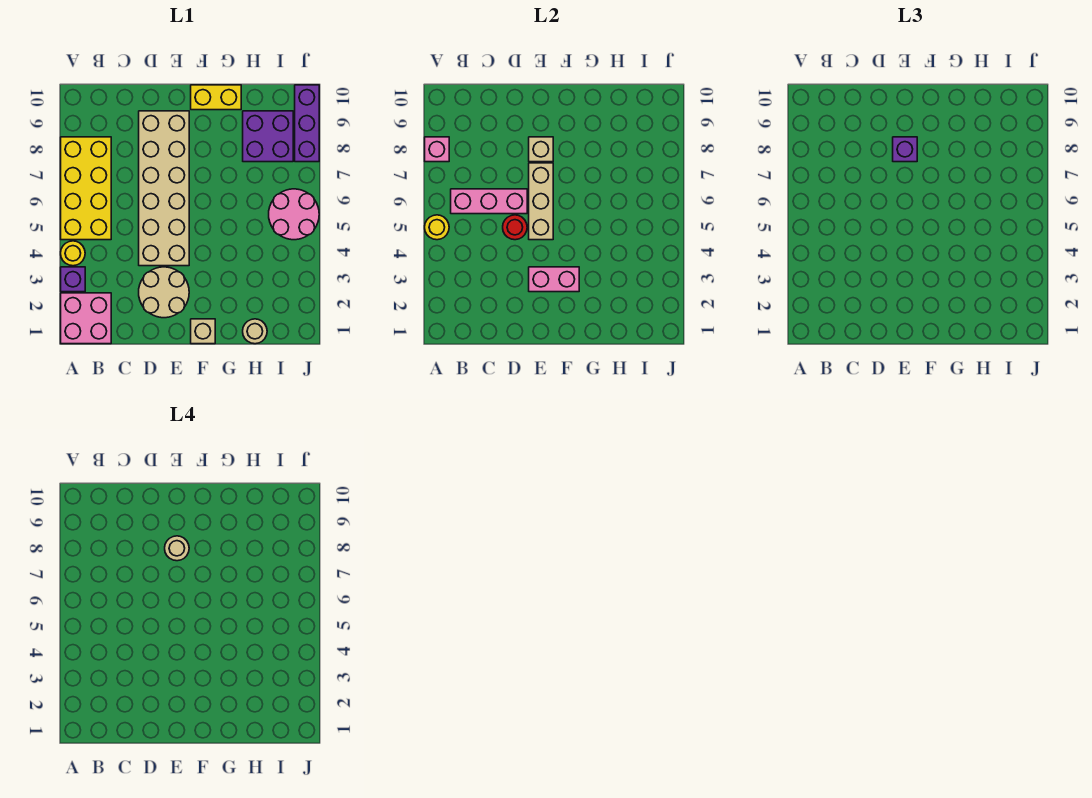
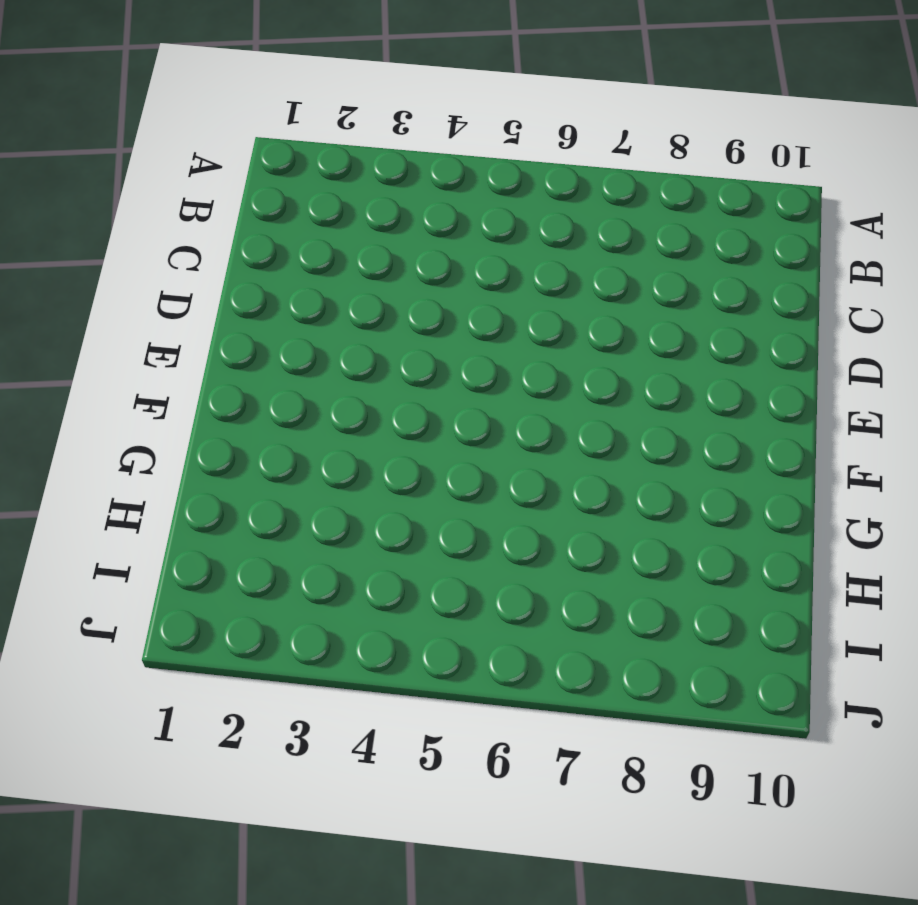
none -> pink brick A1:B2 level 1
none -> purple brick A3 level 1
none -> yellow round brick A4 level 1

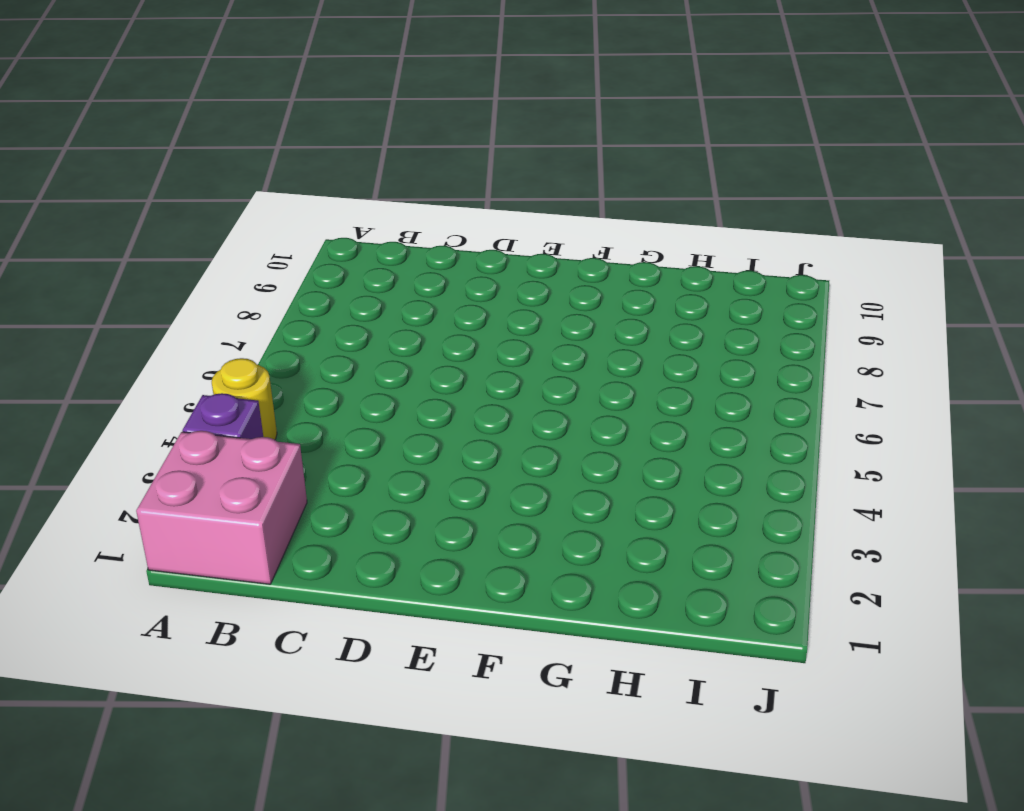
none -> yellow brick A5:B8 level 1
none -> tan round brick D2:E3 level 1
none -> tan brick D4:E9 level 1

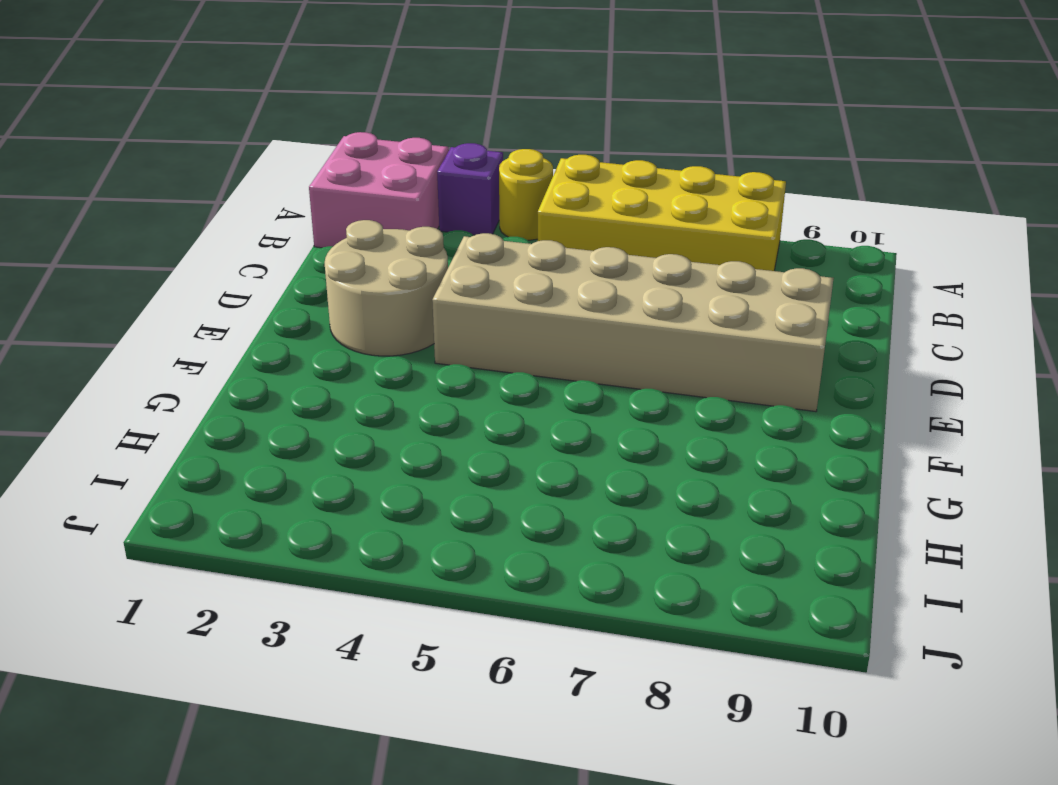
none -> tan brick F1 level 1
none -> yellow brick F10:G10 level 1
none -> tan round brick H1 level 1

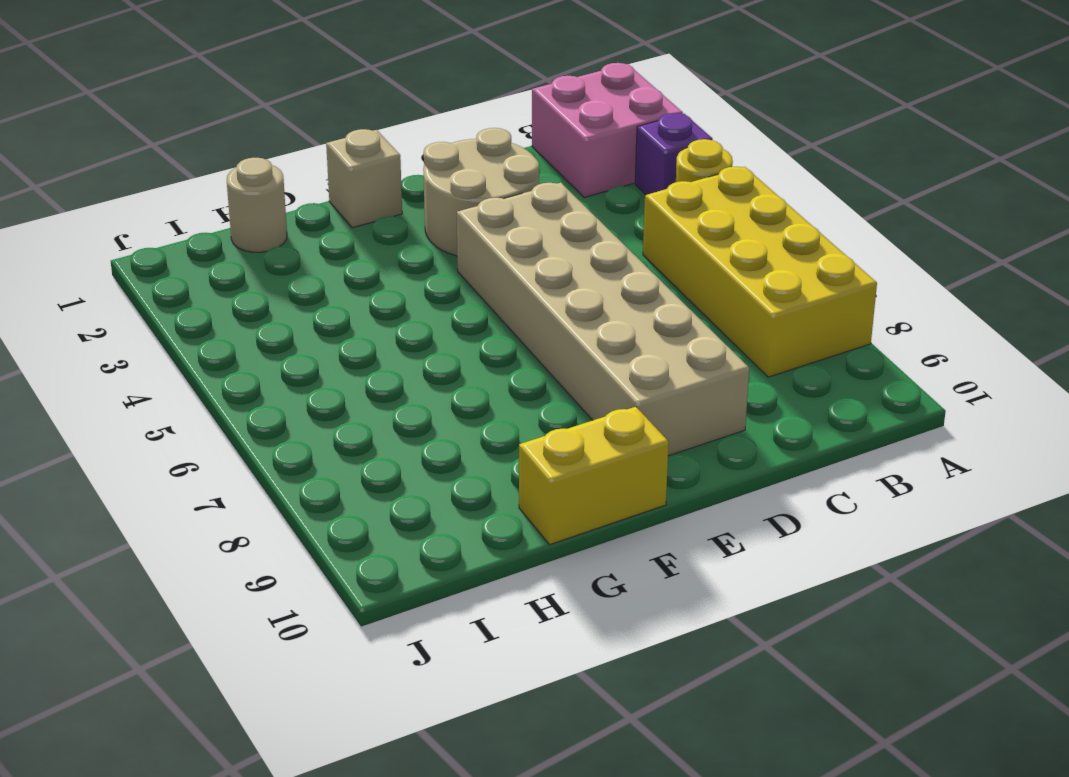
none -> purple brick H8:I9 level 1
none -> pink round brick I5:J6 level 1
none -> purple brick J8:J10 level 1

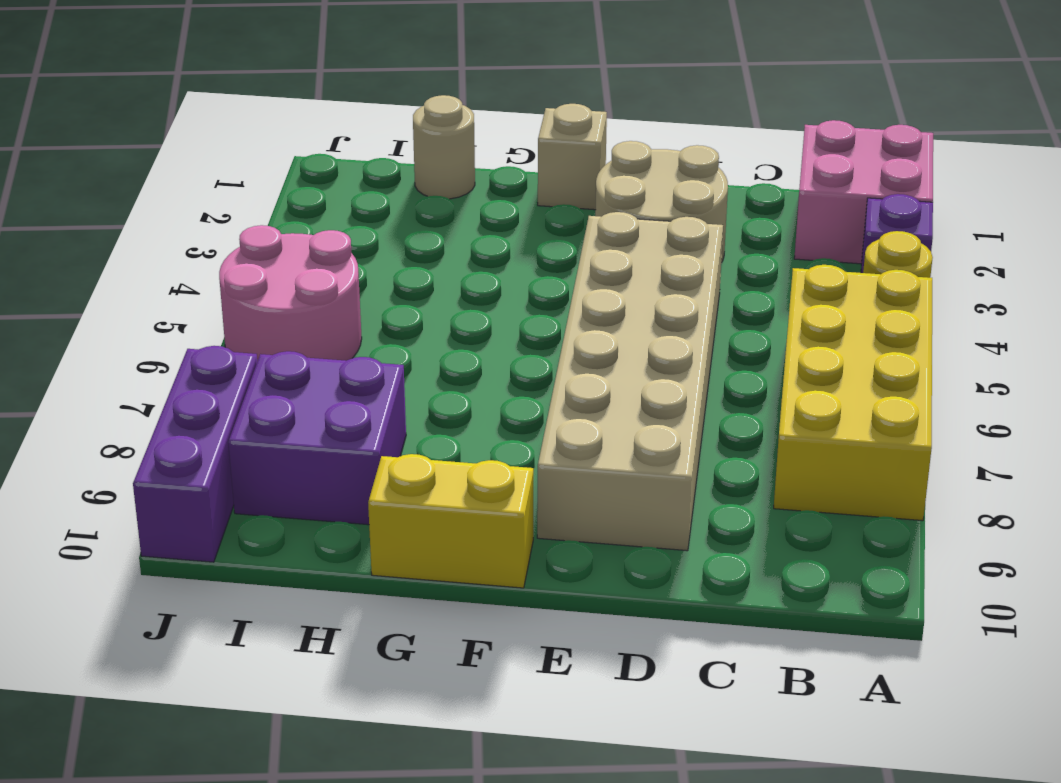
none -> yellow round brick A5 level 2
none -> pink brick A8 level 2
none -> pink brick B6:D6 level 2

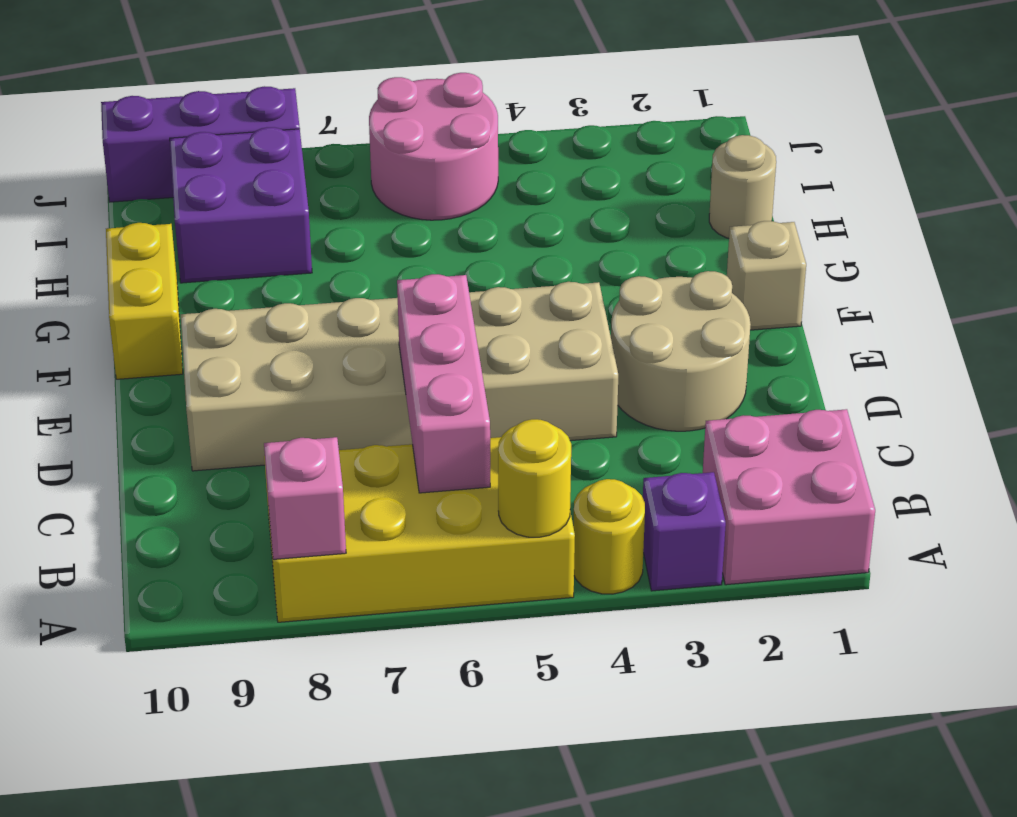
none -> red round brick D5 level 2
none -> pink brick E3:F3 level 2
none -> tan brick E5:E7 level 2

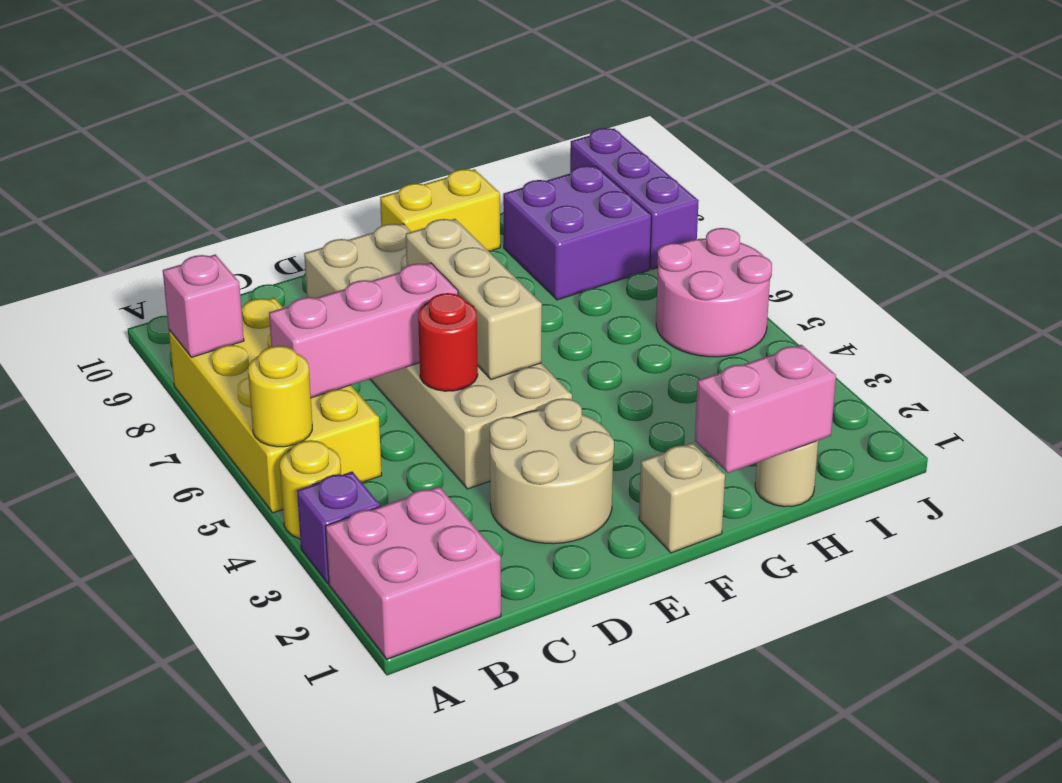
pink brick G1:H1 level 2 -> pink brick E3:F3 level 2
none -> tan brick E8 level 2
none -> purple brick E8 level 3
none -> tan round brick E8 level 4

